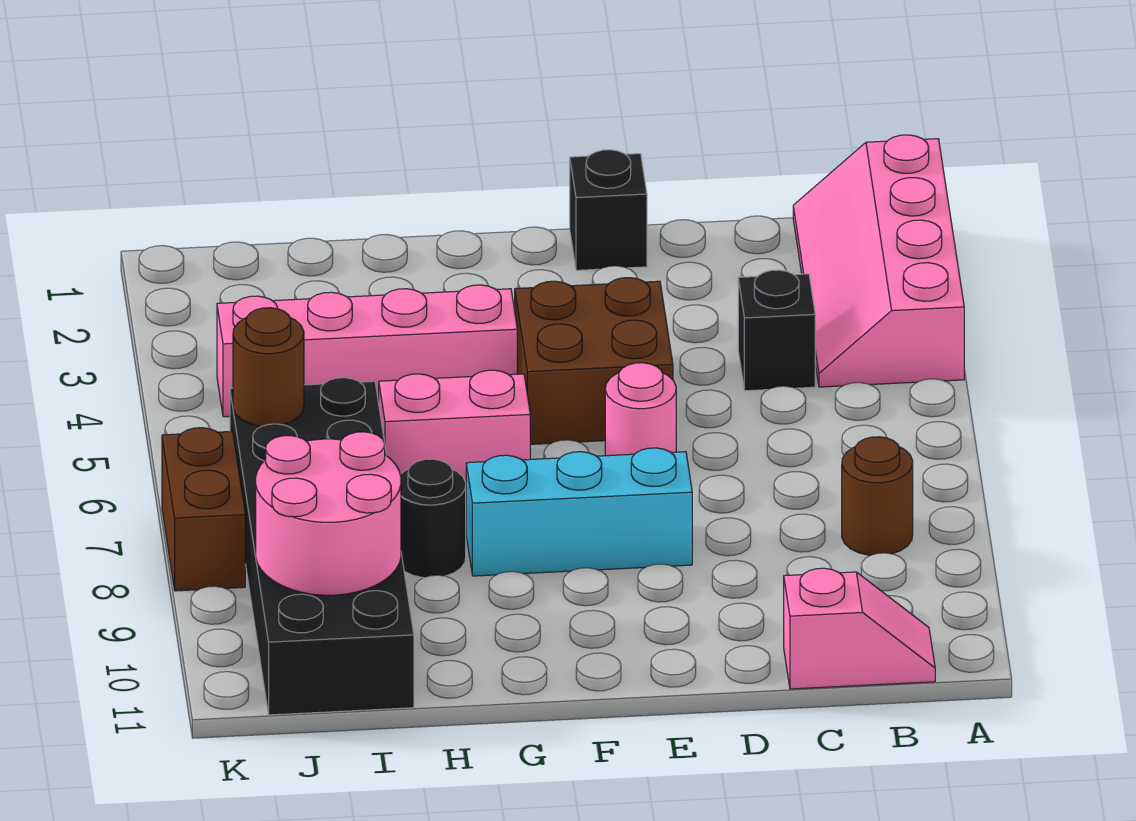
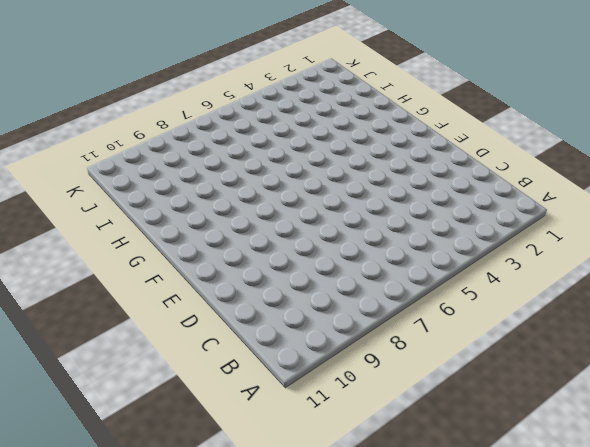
none -> pink slope A1:B4 level 1 top A
none -> brown round brick B8 level 1
none -> pink slope B11:C11 level 1 top C

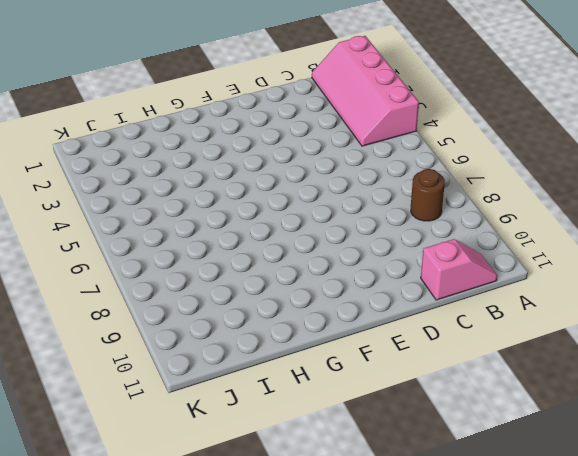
none -> black brick C4 level 1
none -> black brick E1 level 1
none -> brown brick E4:F5 level 1

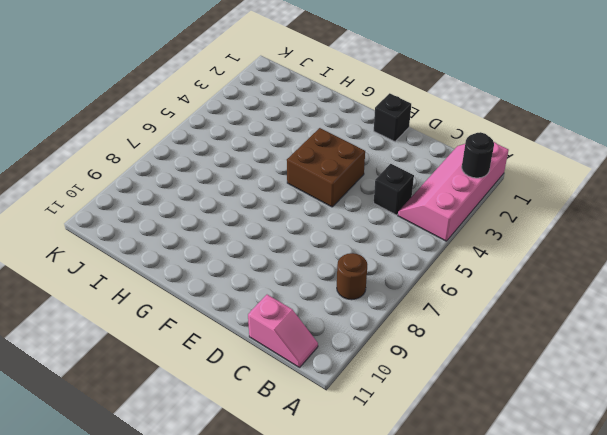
black round brick A2 level 2 -> black round brick H8 level 1
none -> pink round brick E6 level 1
none -> cyan brick E8:G8 level 1
none -> pink brick G4:J4 level 1

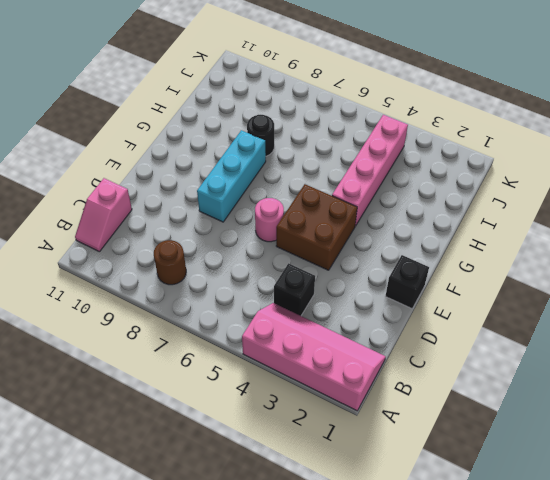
none -> pink brick G6:H6 level 1
none -> black brick I6:J11 level 1
none -> brown brick K7:K8 level 1

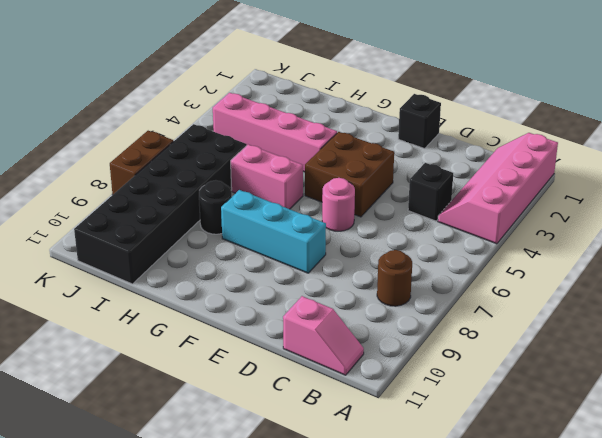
none -> pink round brick I9:J10 level 2
none -> brown round brick J6 level 2

